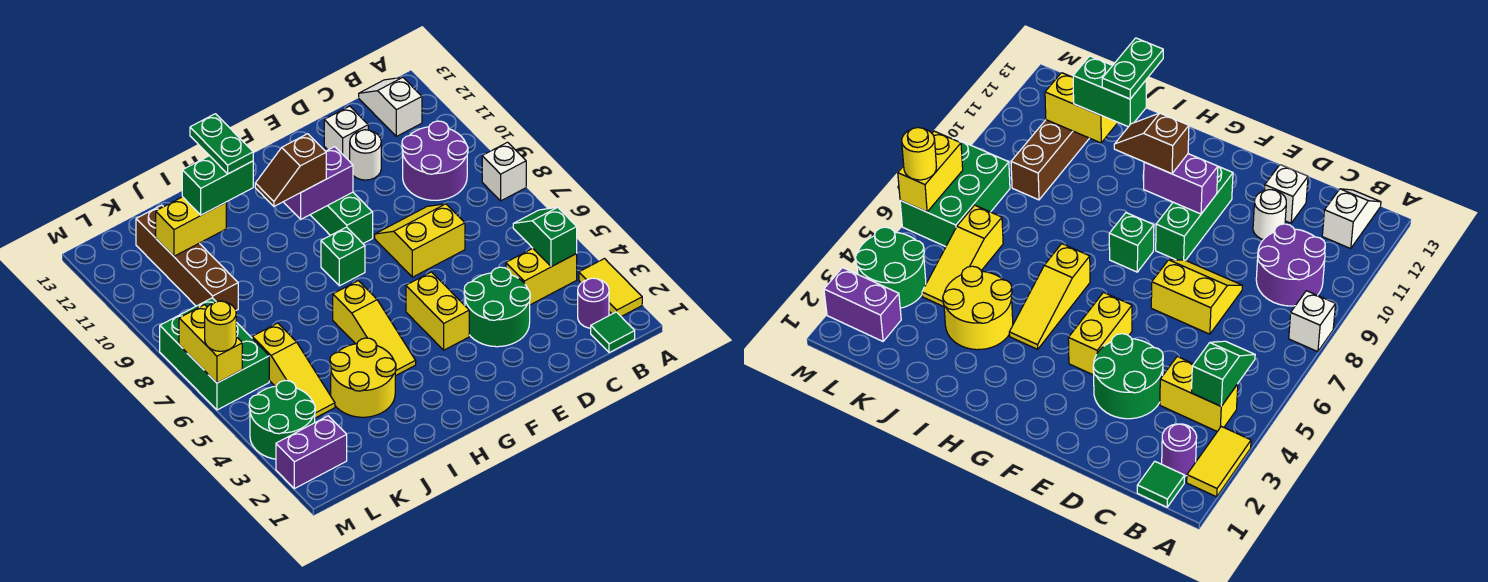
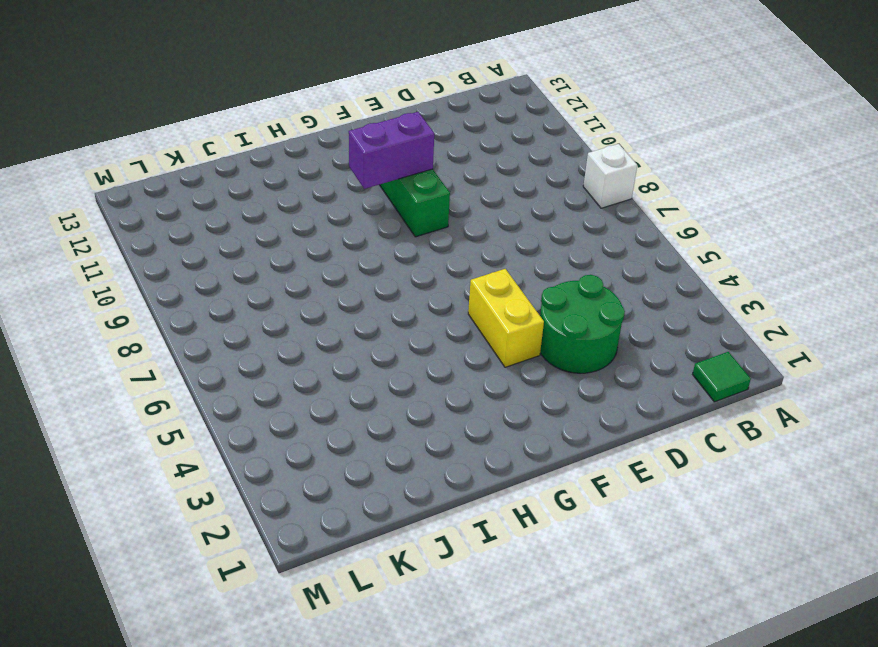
none -> yellow tile A2:A3 level 1
none -> purple round brick B2 level 1
none -> yellow brick B4:C4 level 1

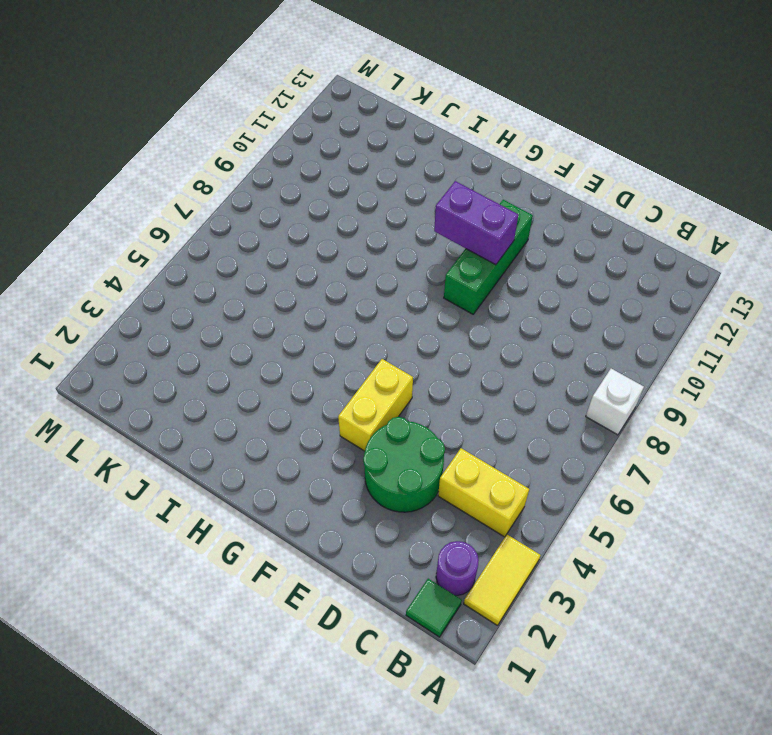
none -> purple round brick B9:C10 level 1
none -> white slope B12:B13 level 1 top 12
none -> yellow slope D7:E8 level 1 top 7

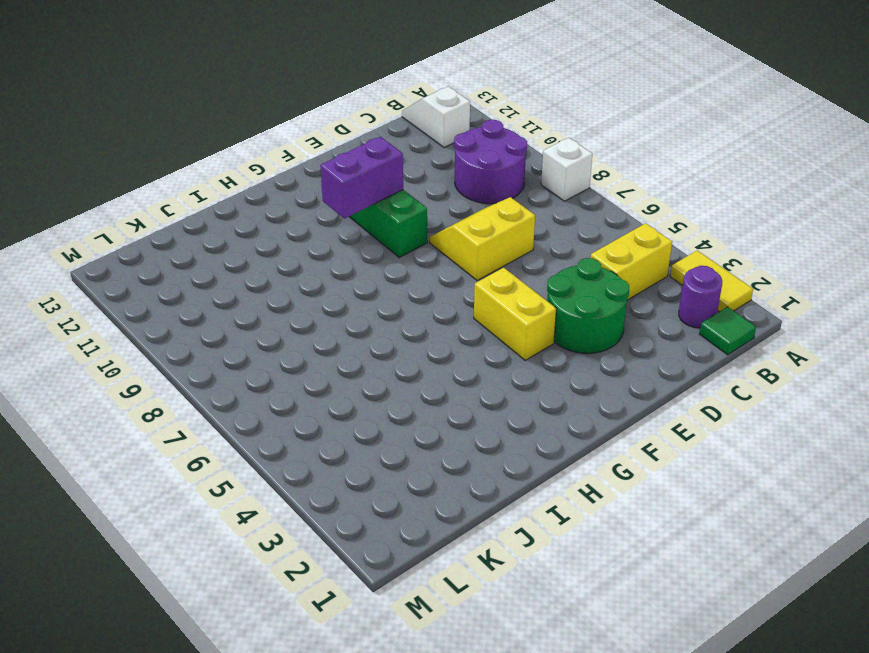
none -> white round brick D11 level 1
none -> white brick D12 level 1
none -> green brick G8 level 1

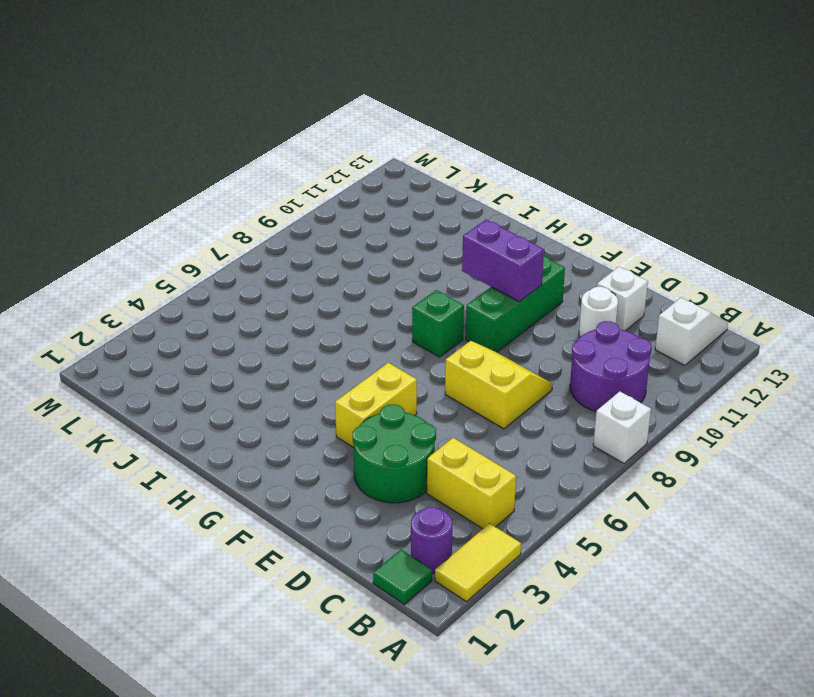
none -> yellow slope H4:H6 level 1 top 6
none -> yellow round brick I3:J4 level 1
none -> yellow slope K4:K6 level 1 top 6

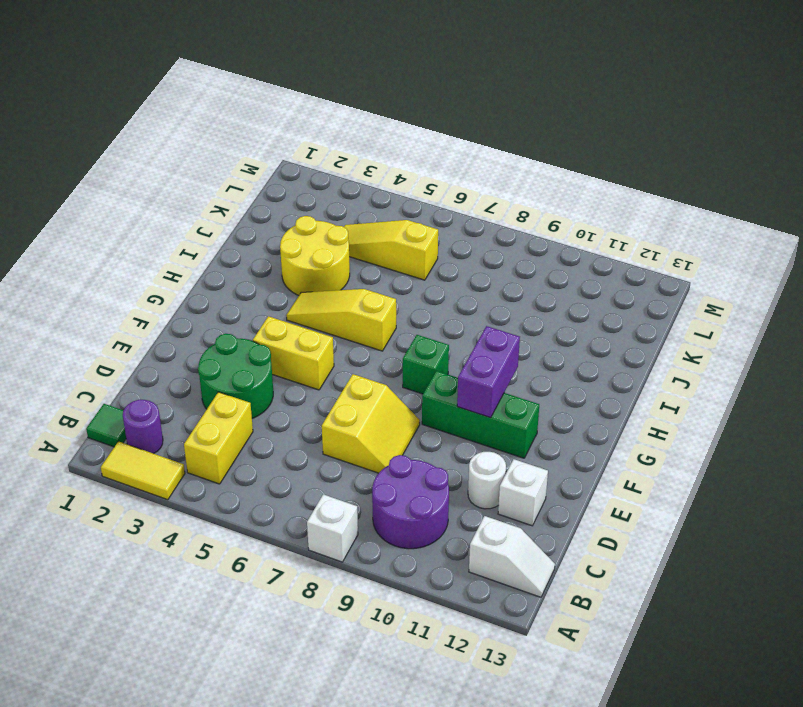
none -> brown brick K9:K12 level 1
none -> purple brick L2:M2 level 1
none -> green round brick L3:M4 level 1

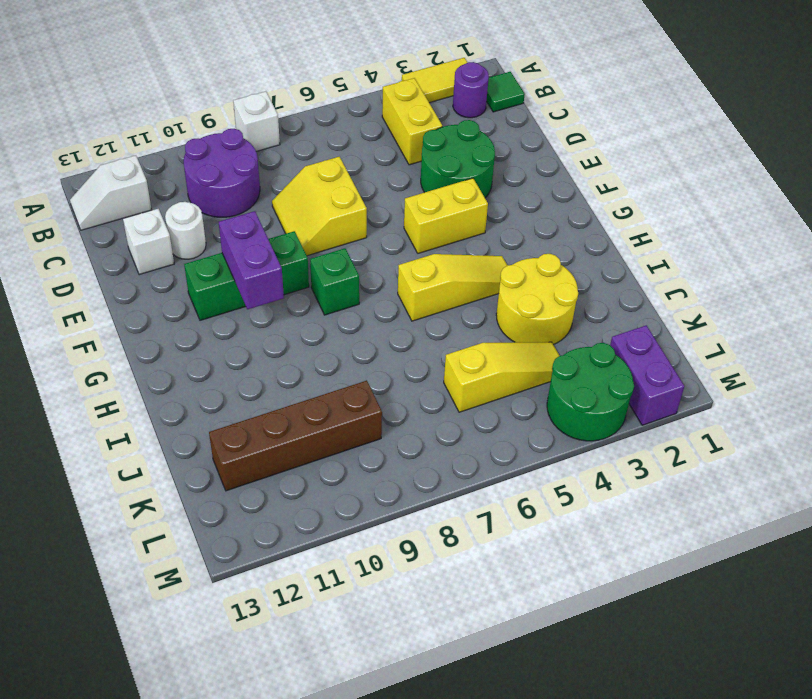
none -> green brick L6:M8 level 1
none -> green slope B4:B5 level 2 top 4
none -> yellow brick J11:K11 level 2

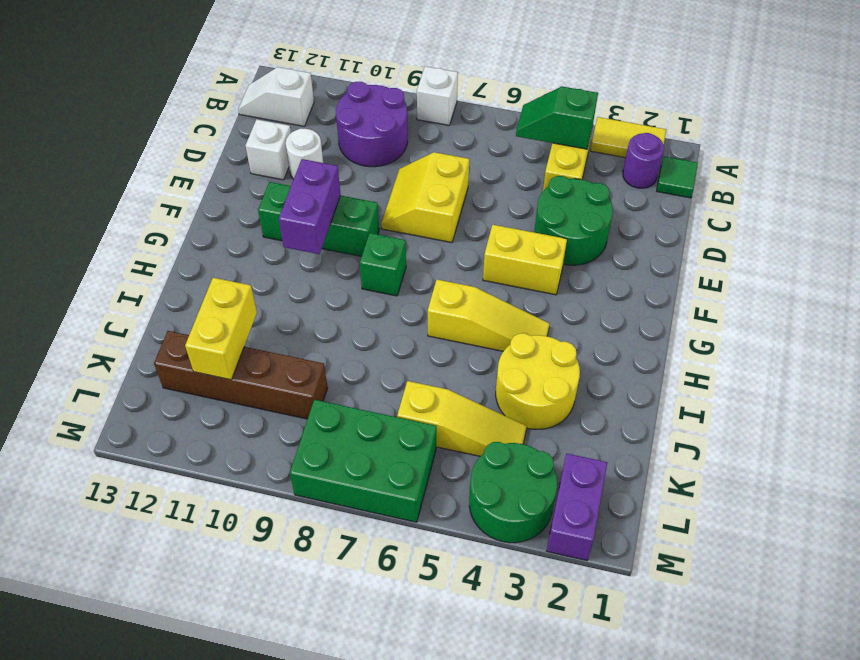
none -> yellow brick M6:M7 level 2
none -> brown slope G10:H10 level 3 top G
none -> green brick I11:J11 level 3

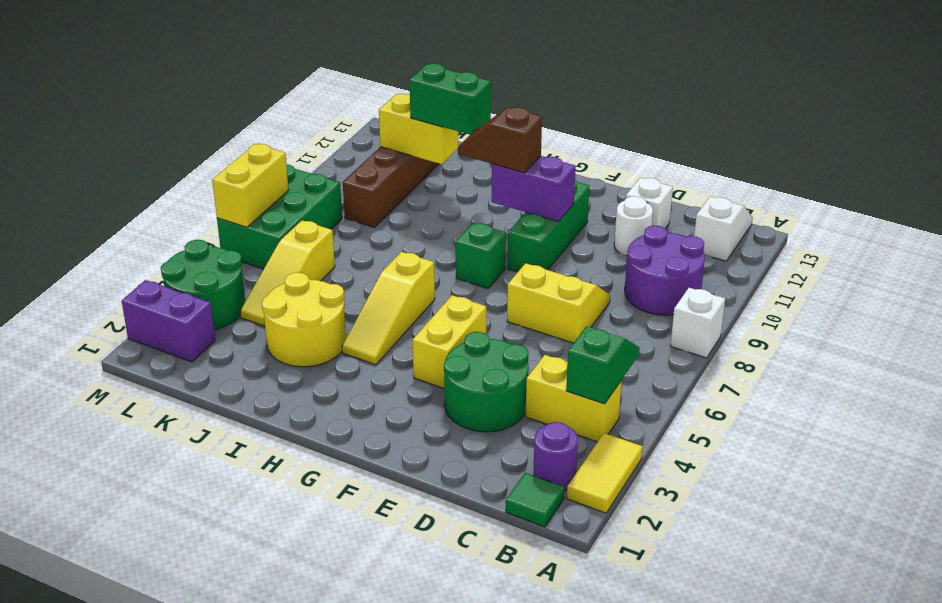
none -> yellow round brick M6 level 3
none -> green plate I11:I12 level 4

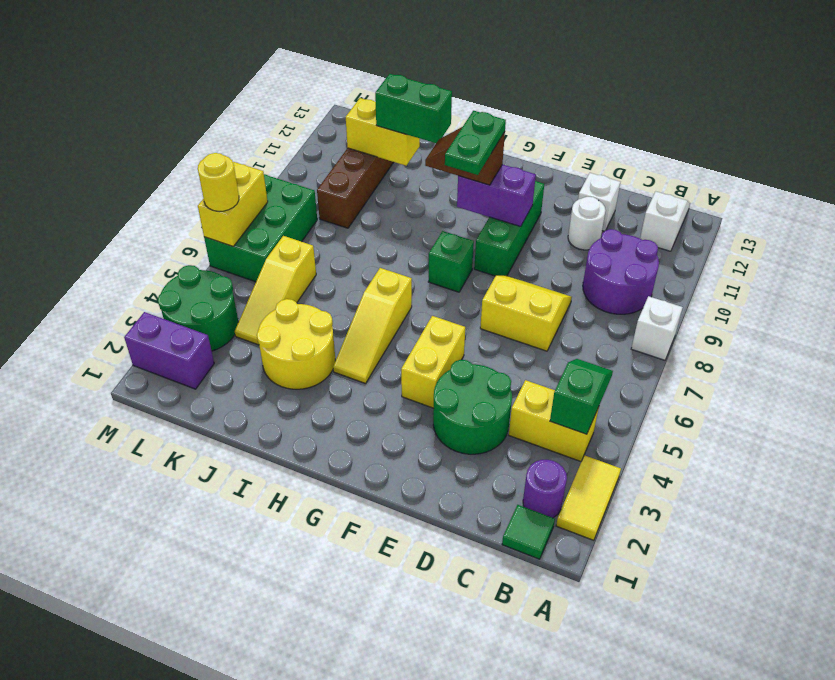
green plate G9:G10 level 4 -> green plate I11:I12 level 4

